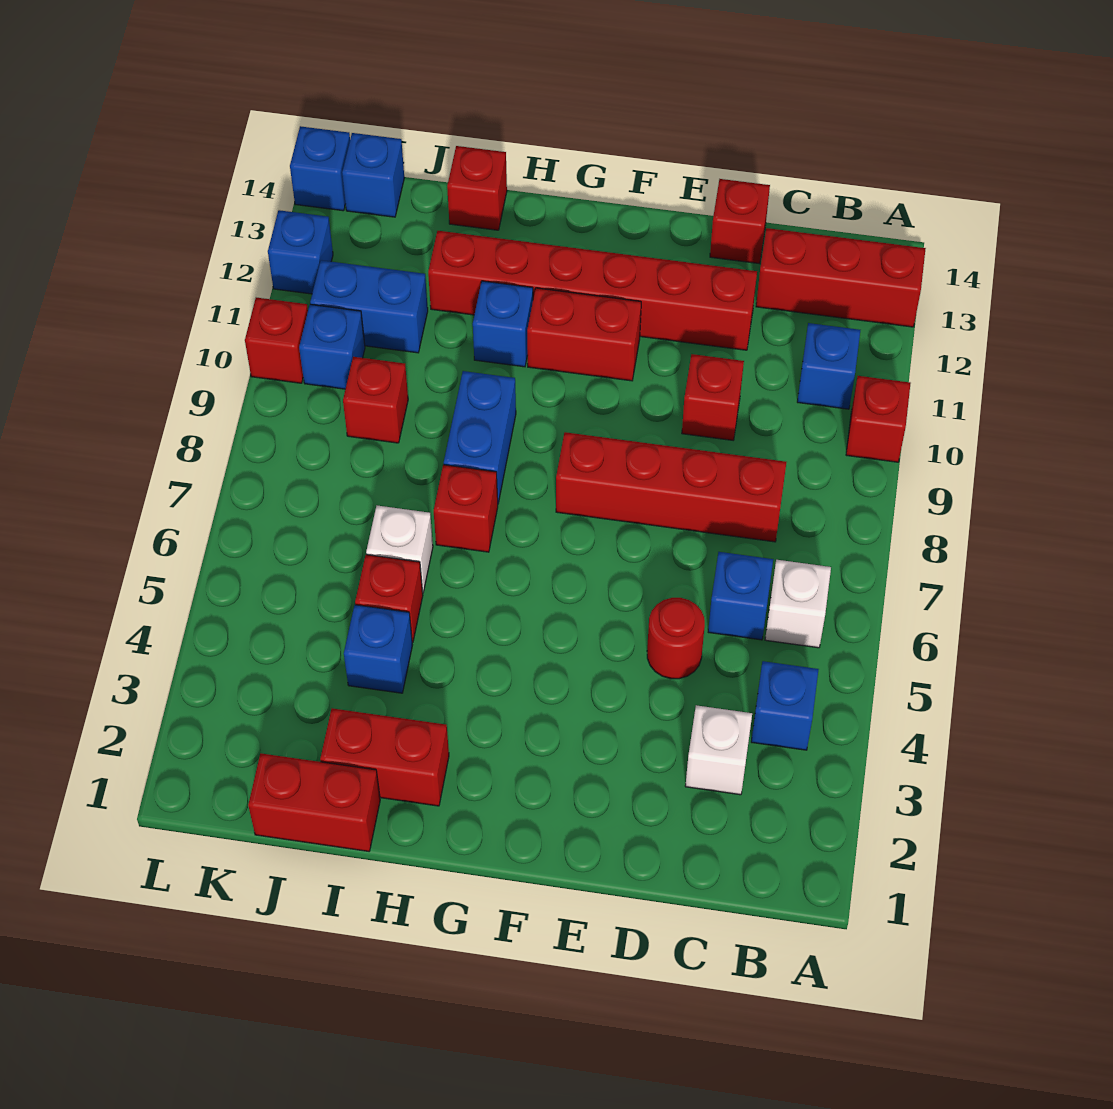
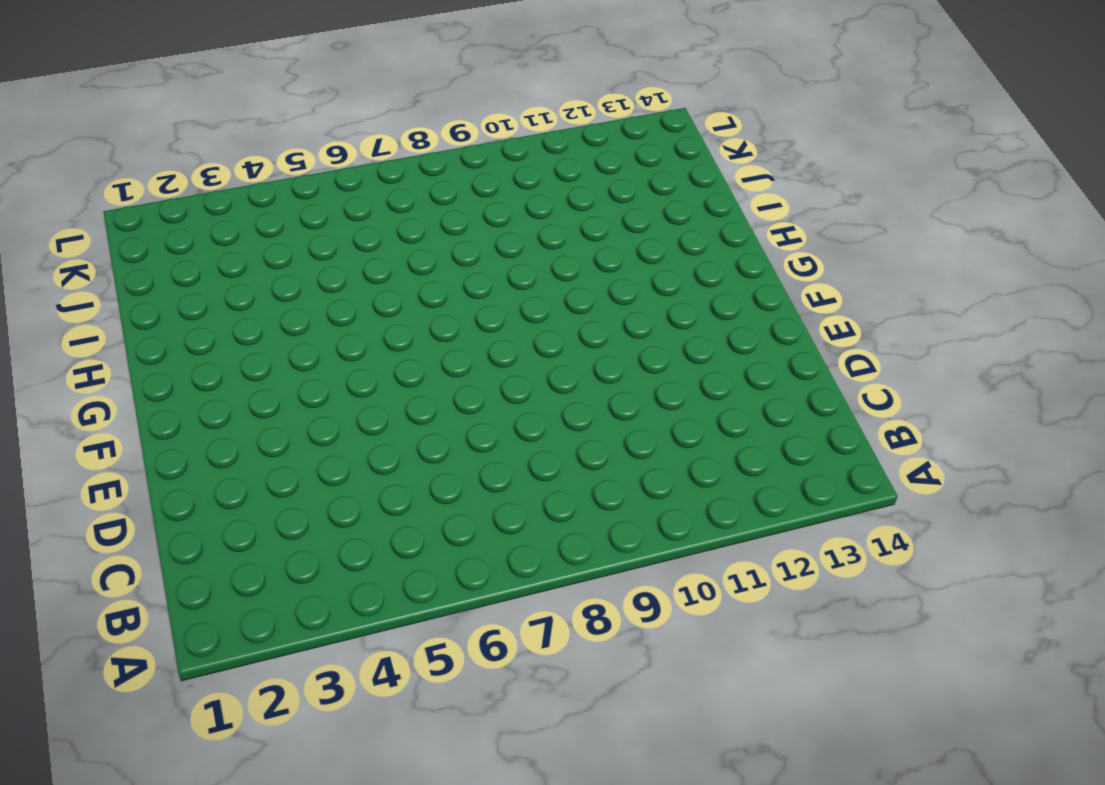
none -> red brick A10 level 1
none -> red brick A13:C13 level 1
none -> blue brick B4 level 1

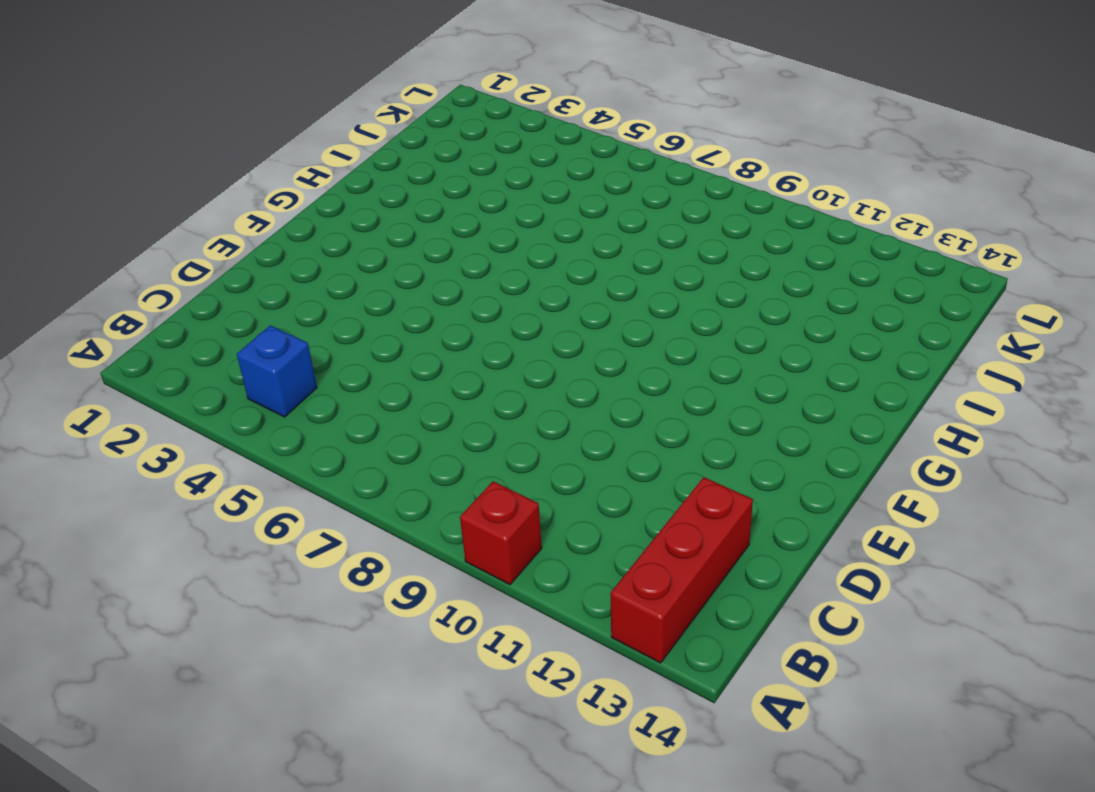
none -> white brick B6 level 1
none -> blue brick B11 level 1
none -> white brick C3 level 1

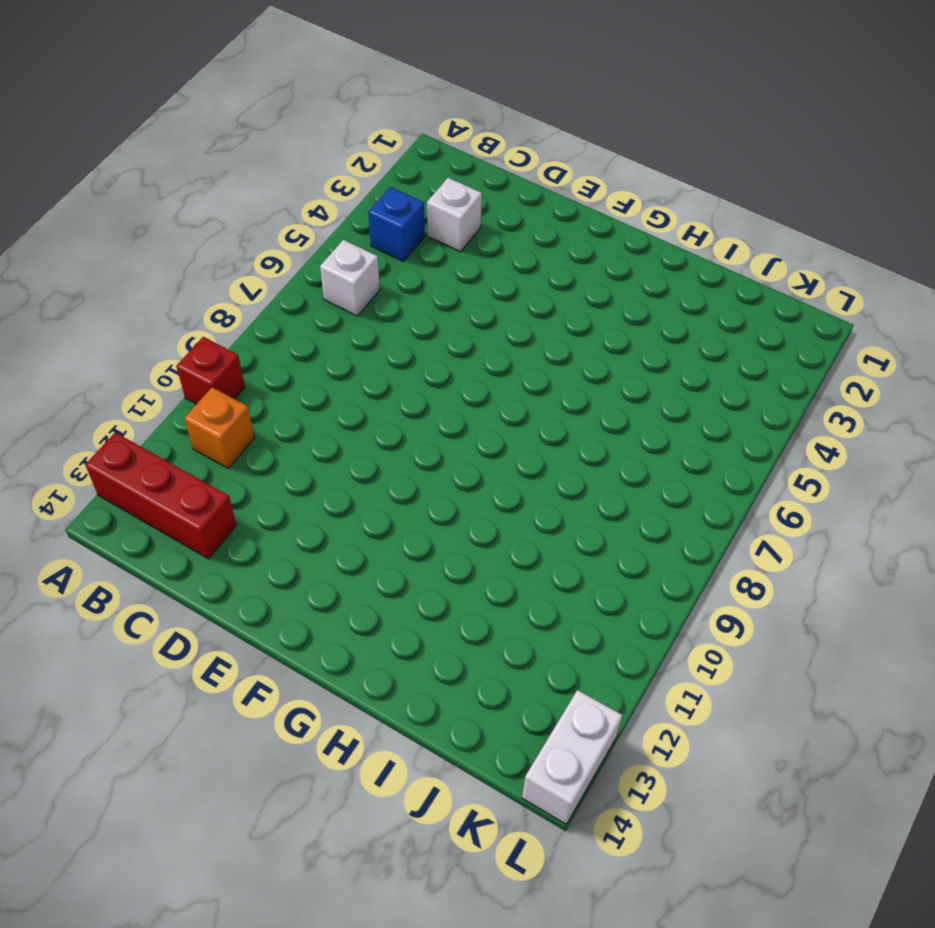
orange brick B11 level 1 -> blue brick B11 level 1
white brick L13:L14 level 1 -> blue brick L14 level 1
none -> blue brick C6 level 1
none -> red brick C8:F8 level 1
none -> red round brick D5 level 1

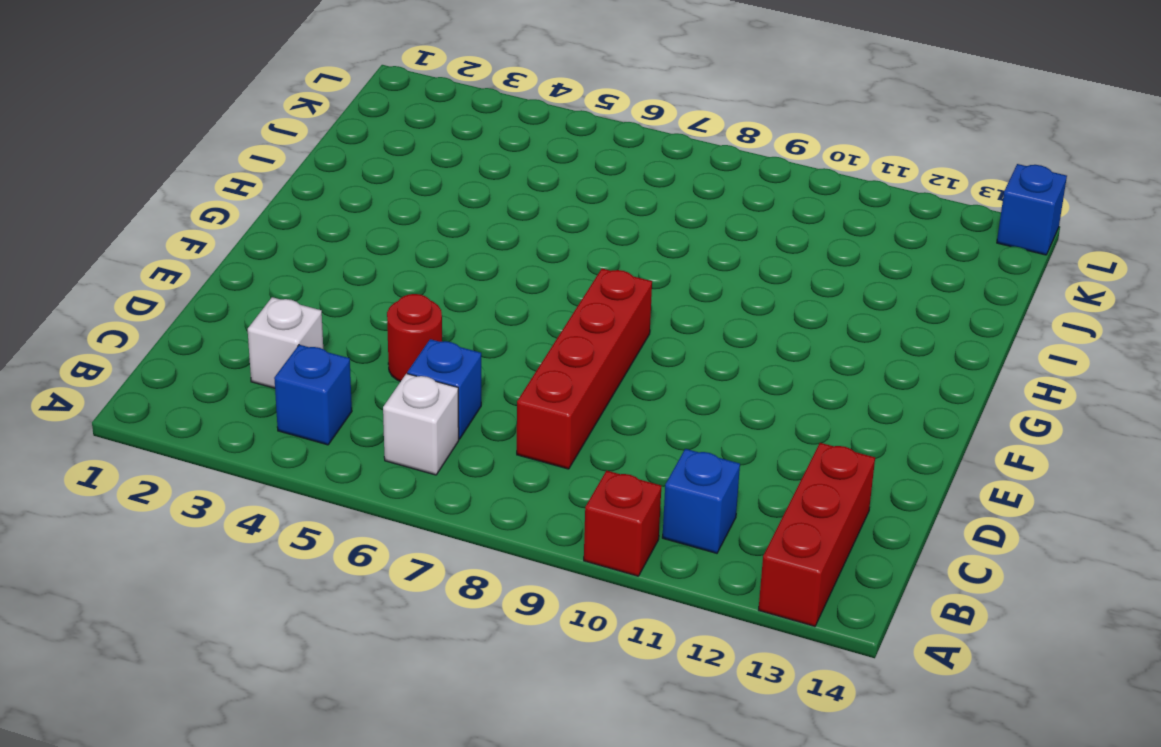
none -> red brick D10 level 1
none -> red brick D12:I12 level 1
none -> red brick D14 level 1

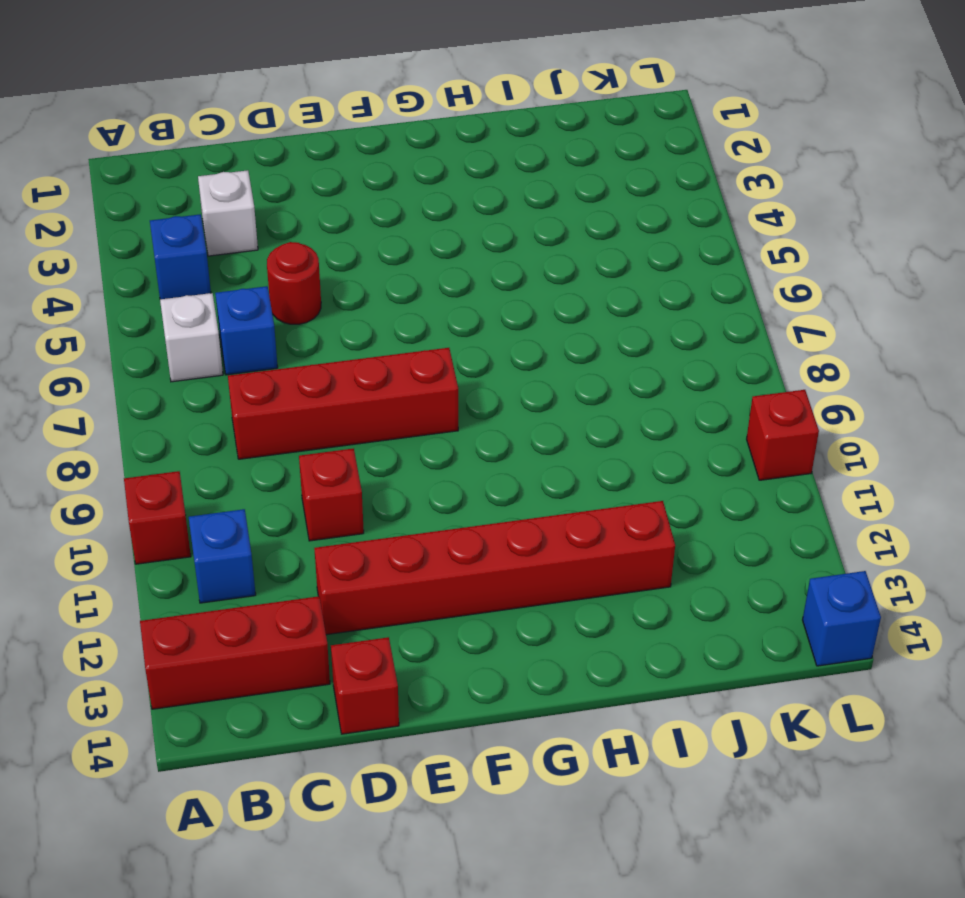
none -> red brick F11:G11 level 1
none -> red brick H2:I2 level 1
none -> red brick H7 level 1

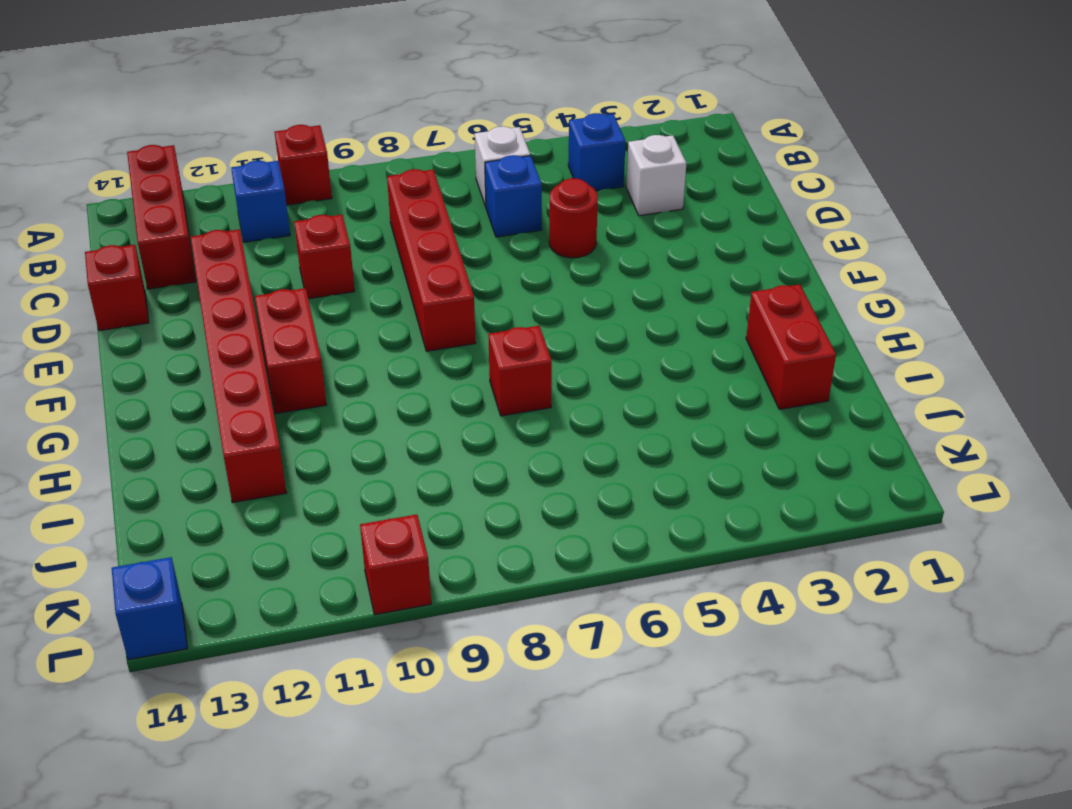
none -> blue brick H8:H9 level 1
none -> blue brick H11 level 1
none -> red brick I1:J1 level 1

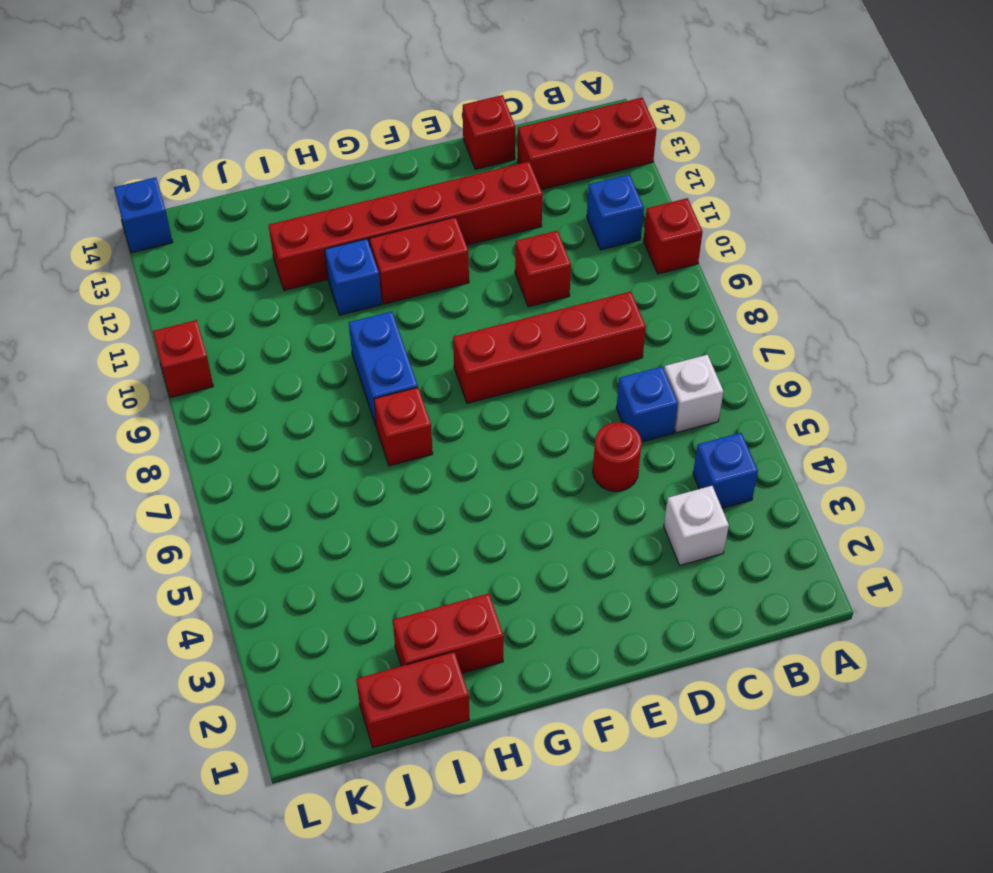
none -> blue brick I4 level 1
none -> red brick I5 level 1
none -> white brick I6 level 1

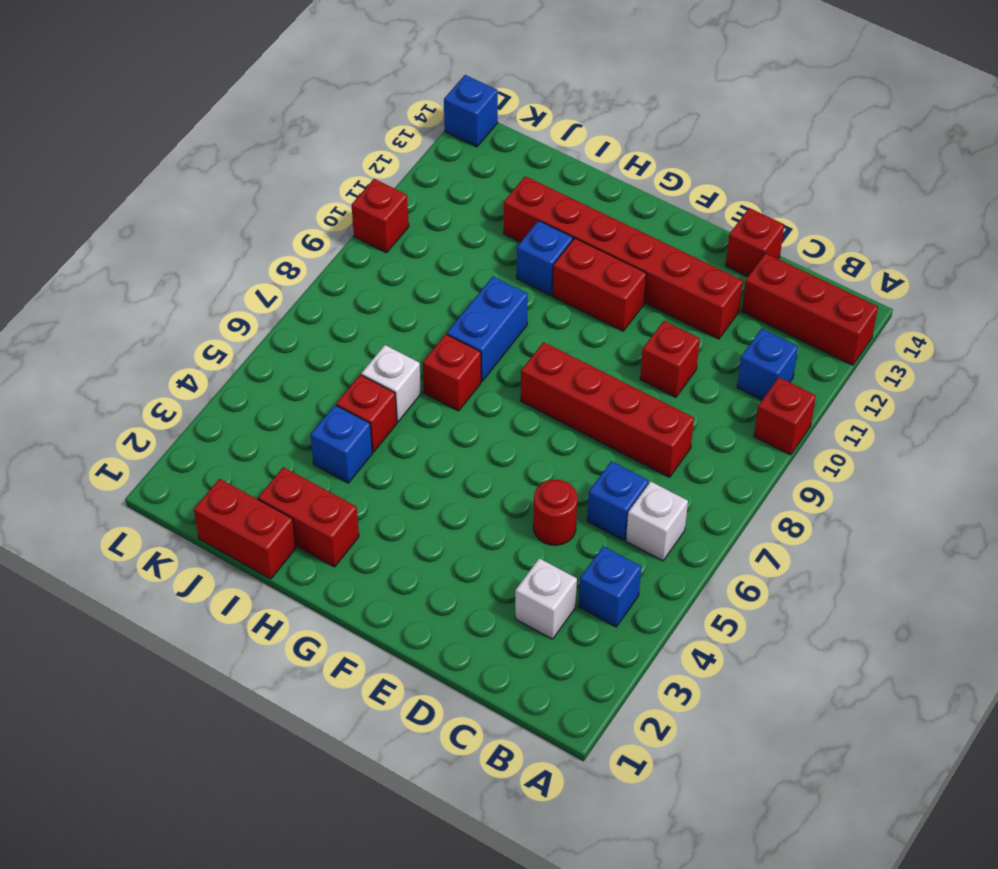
none -> red brick I14 level 1
none -> red brick J9 level 1
none -> blue brick J11:K11 level 1

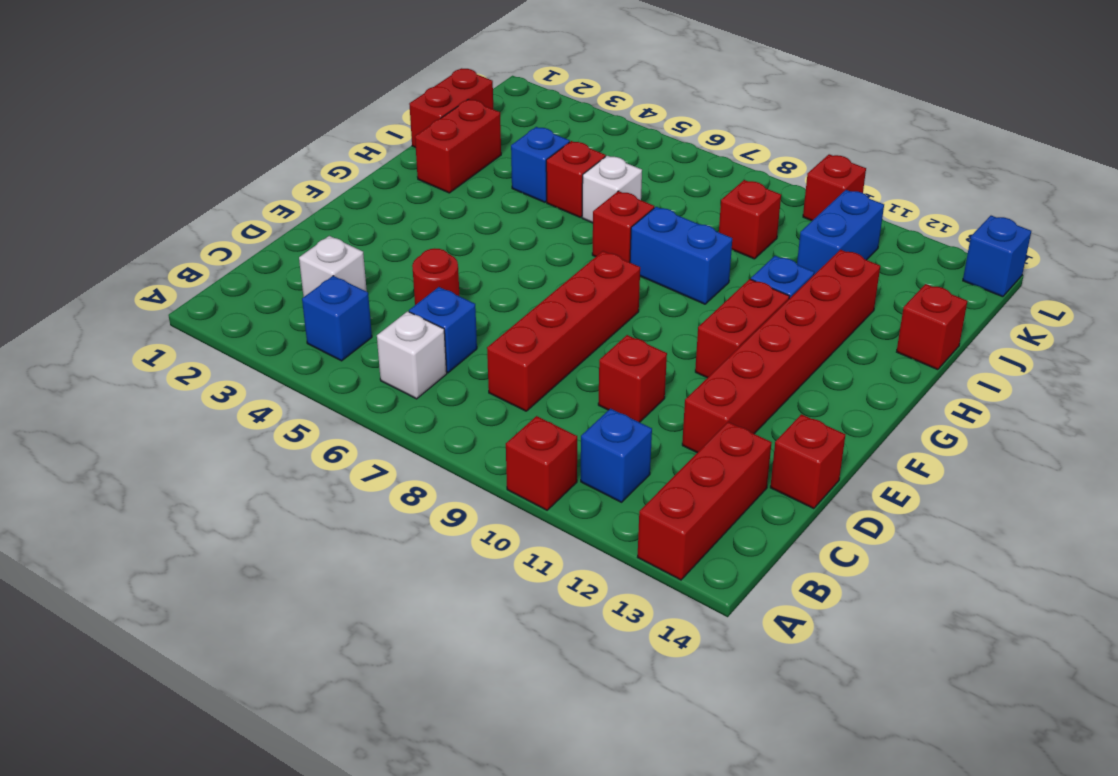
none -> blue brick K10 level 1
none -> blue brick K14 level 1
none -> blue brick L12 level 1

